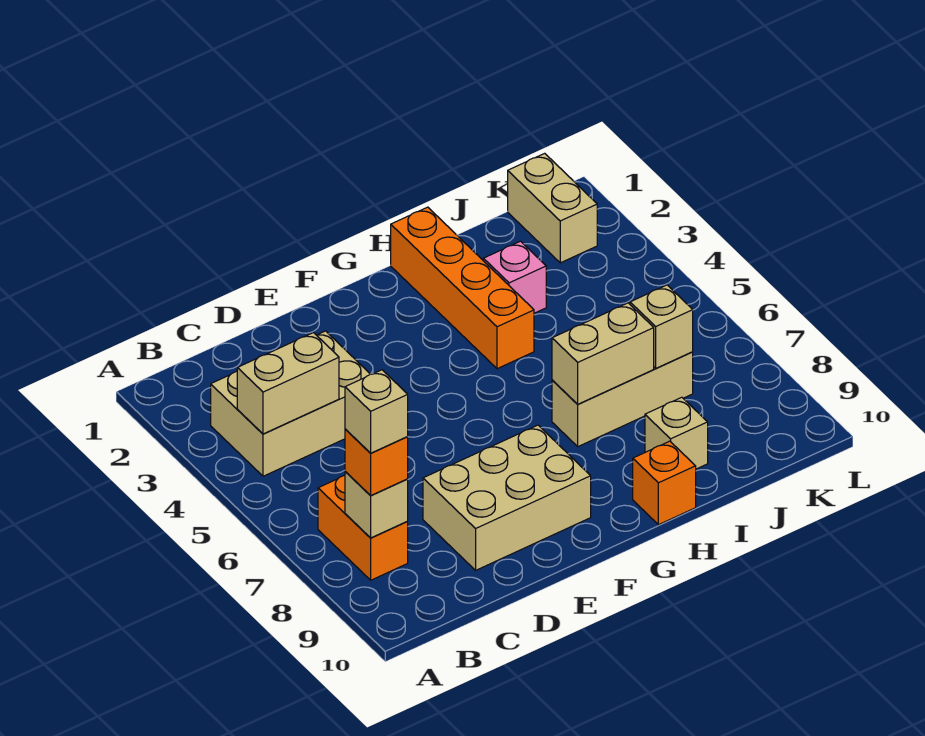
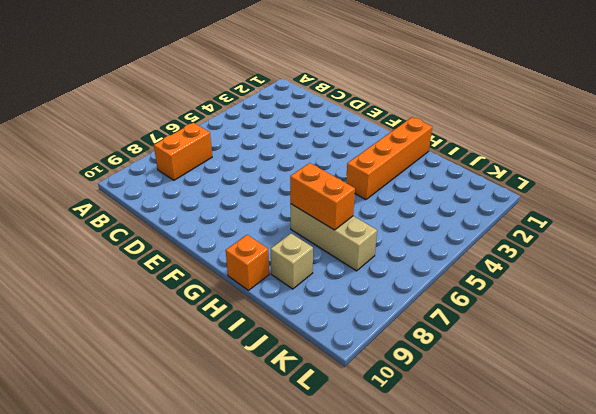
orange brick H7:I7 level 2 -> tan brick H7:I7 level 2
none -> tan brick B3:D4 level 1
none -> tan brick D8:F9 level 1
none -> pink brick I3 level 1

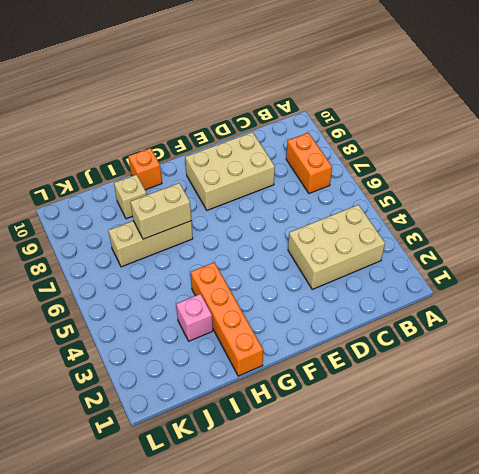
none -> tan brick K1:K2 level 1
none -> tan brick B4:C4 level 2
none -> tan brick B8 level 2

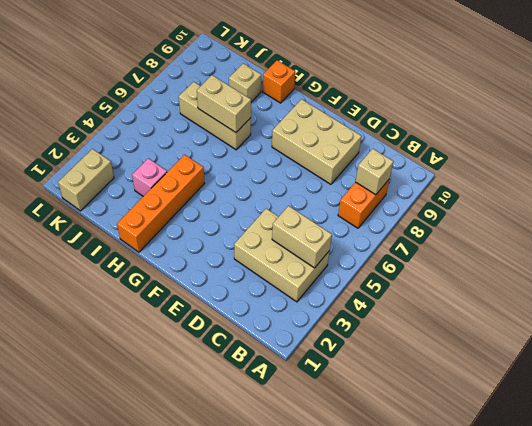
none -> tan brick J7 level 2
none -> orange brick B8 level 3
none -> tan brick B8 level 4

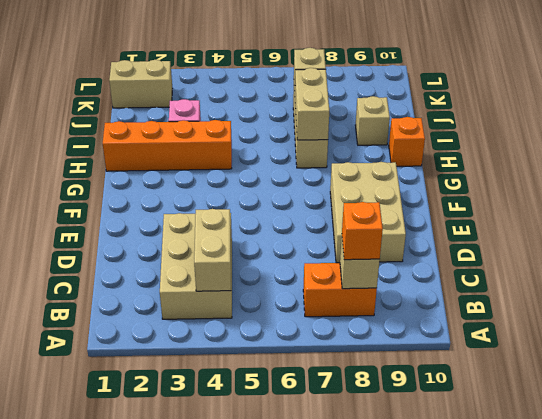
none -> tan brick B8 level 4

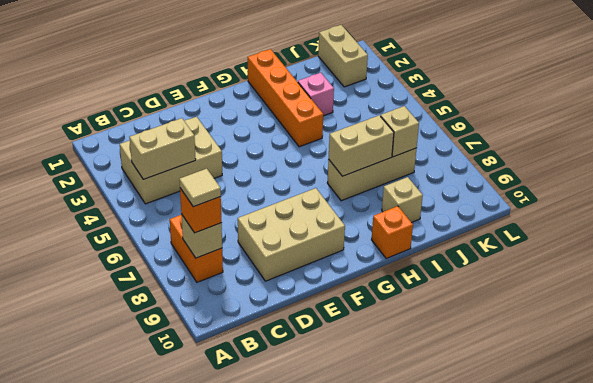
tan tile B8 level 4 -> tan brick B8 level 4

